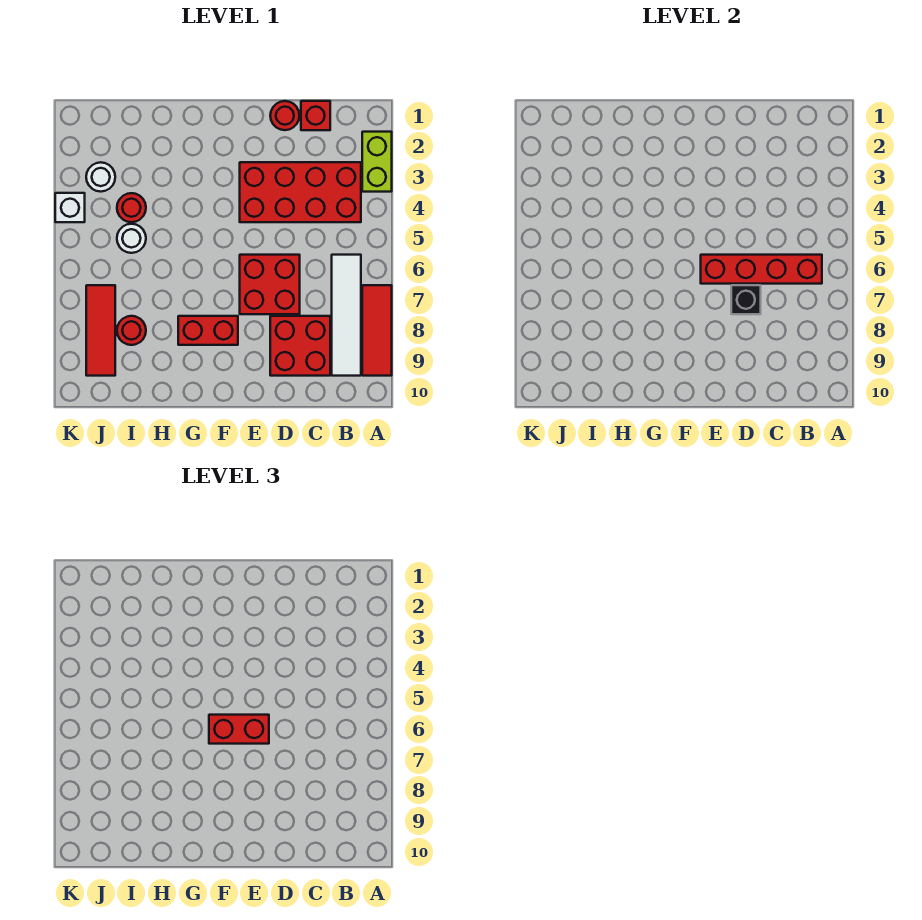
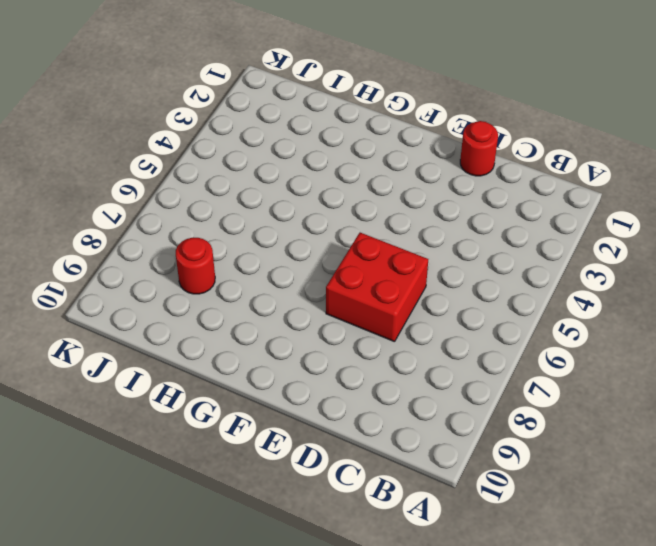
none -> lime brick A2:A3 level 1
none -> red tile A7:A9 level 1
none -> red brick B3:E4 level 1

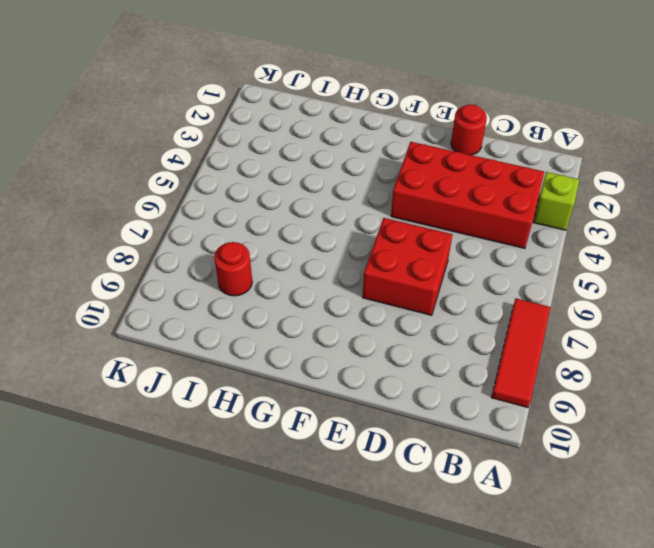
lime brick A3 level 1 -> lime brick A2:A3 level 1
none -> white tile B6:B9 level 1
none -> red brick C1 level 1
none -> red brick C8:D9 level 1

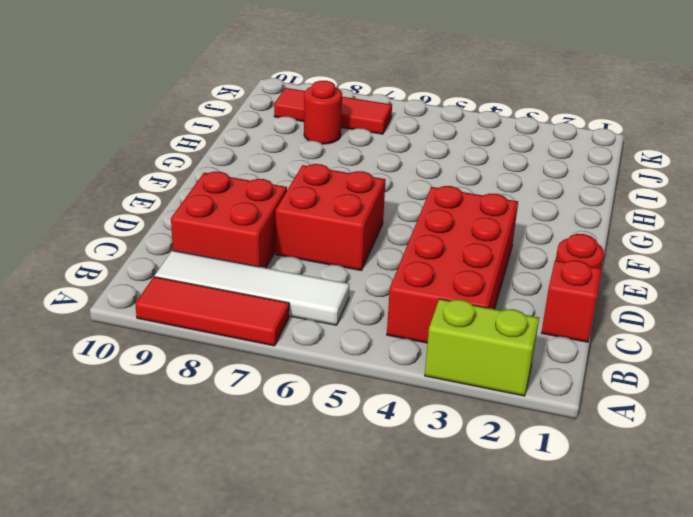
none -> red brick F8:G8 level 1
none -> red round brick I4 level 1
none -> white round brick I5 level 1

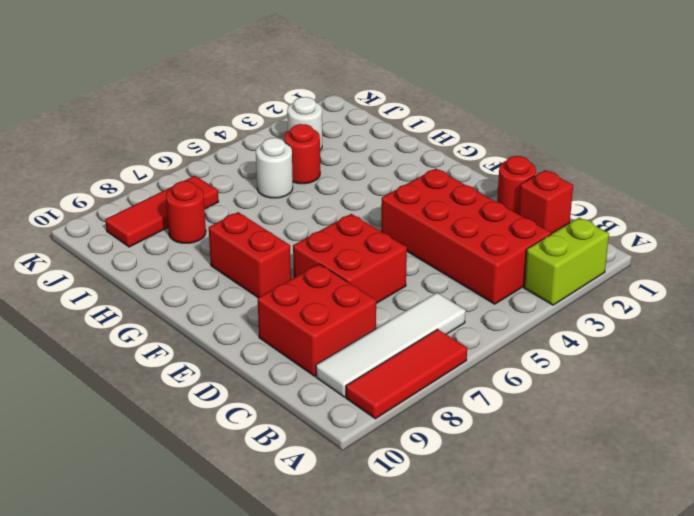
none -> white brick K4 level 1
none -> red brick B6:E6 level 2
none -> black brick D7 level 2

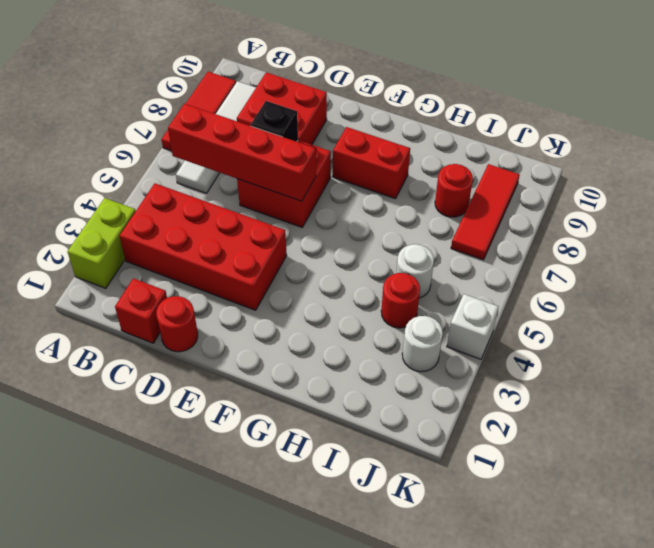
none -> red brick E6:F6 level 3

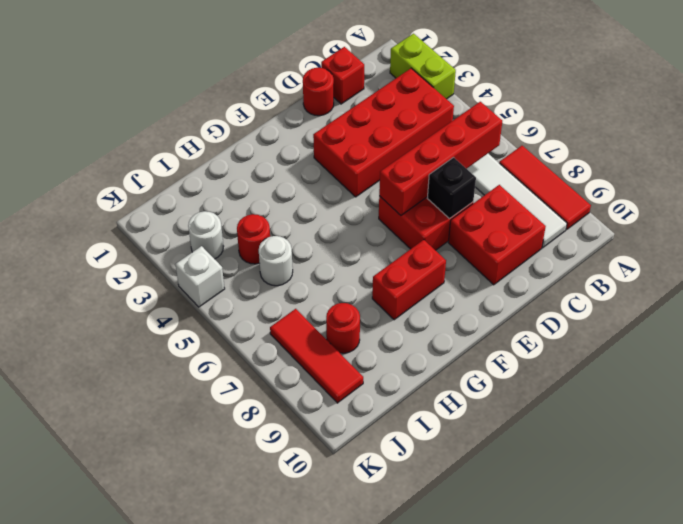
none -> red brick E6:F6 level 3

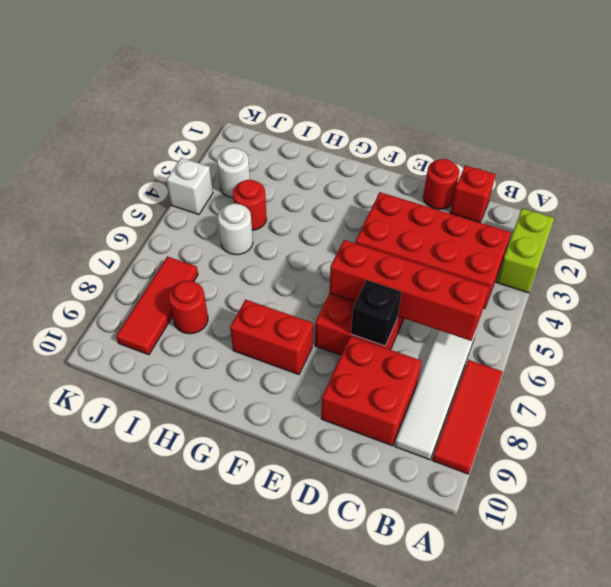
none -> red brick E6:F6 level 3

